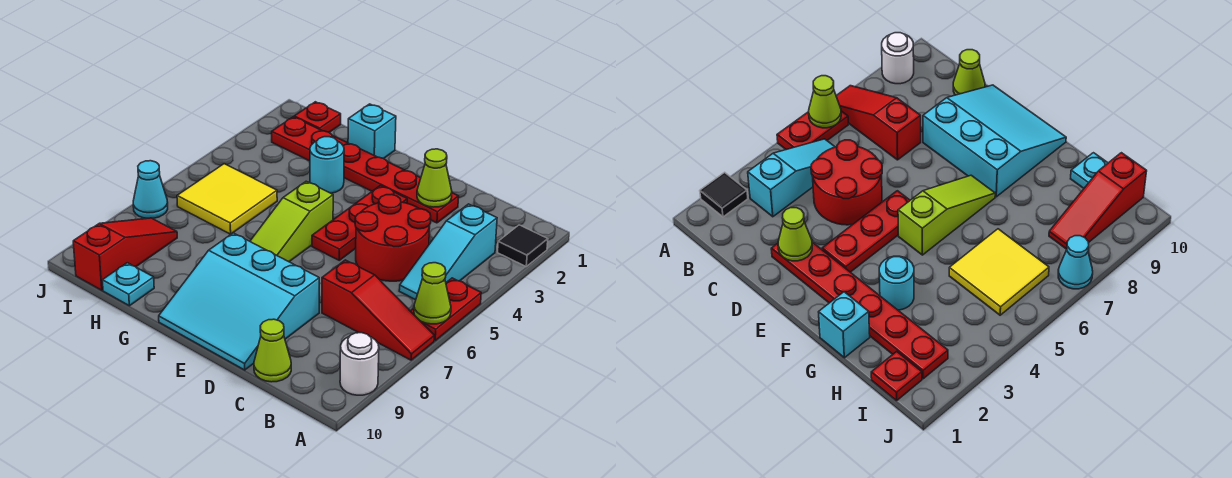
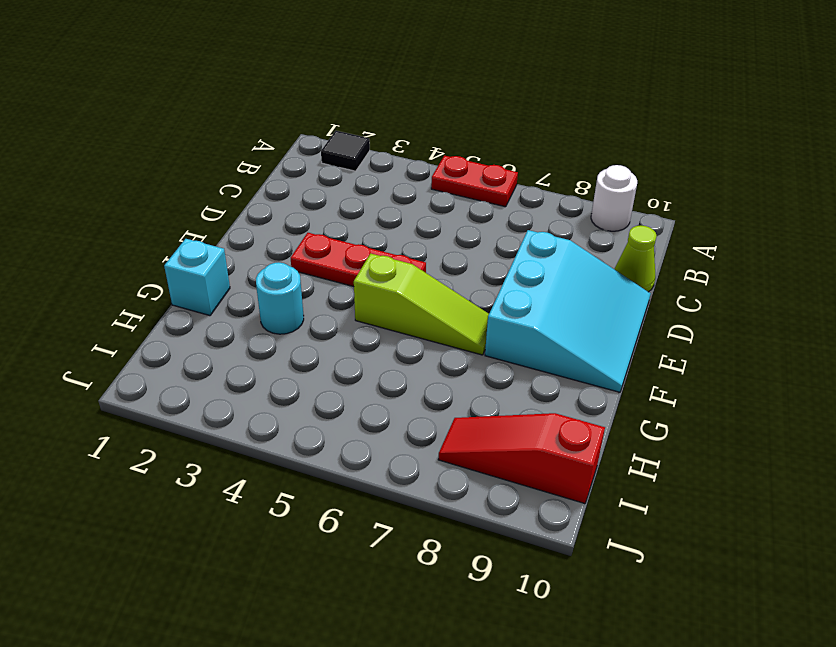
none -> red slope A7:C7 level 1 top C
none -> cyan slope B3:B5 level 1 top 3
none -> red round brick C4:D5 level 1

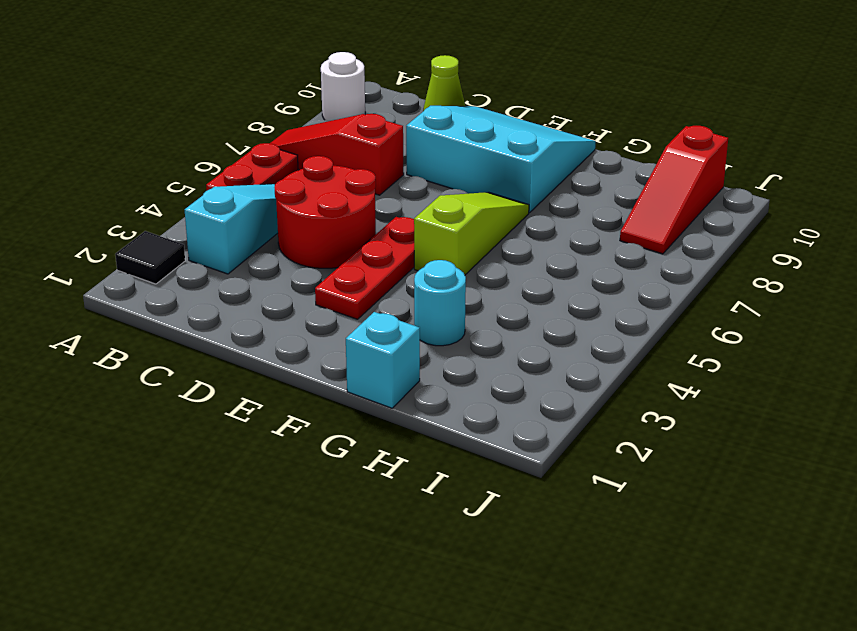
none -> red plate D2:I2 level 1
none -> yellow tile H5:I6 level 1
none -> cyan plate H10 level 1

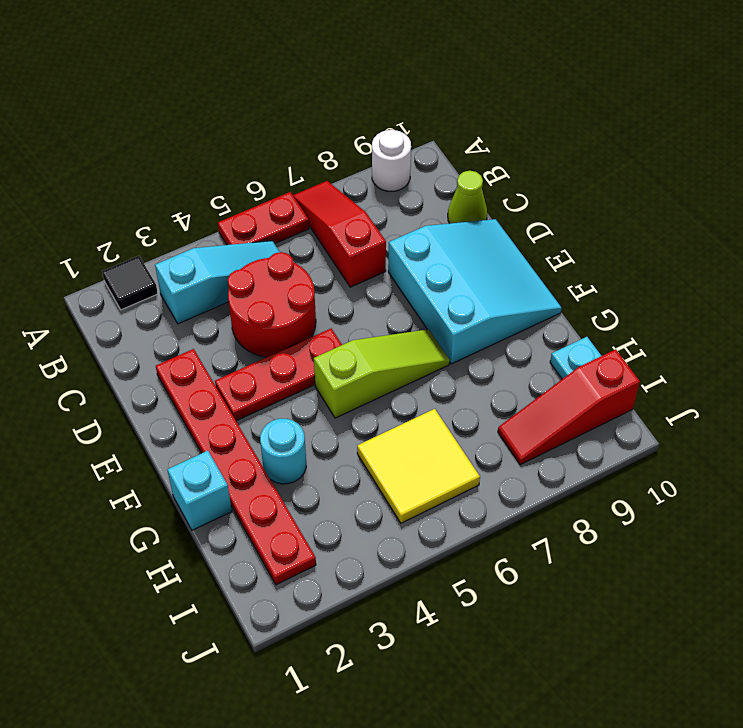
none -> red plate I1 level 1
none -> cyan cone J7 level 1
none -> lime cone A6 level 2

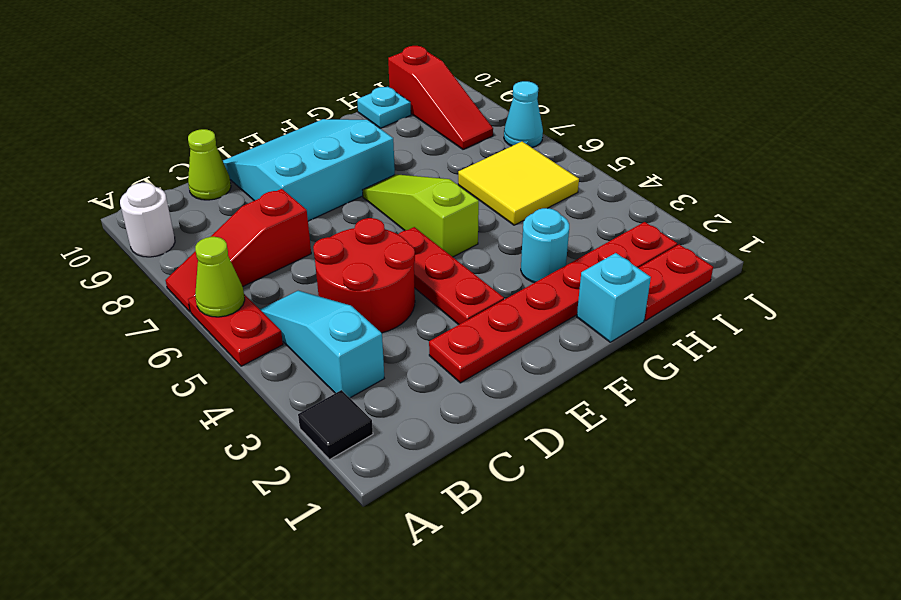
red plate H1:I1 level 1 -> red plate I1 level 1
none -> lime cone D2 level 2

